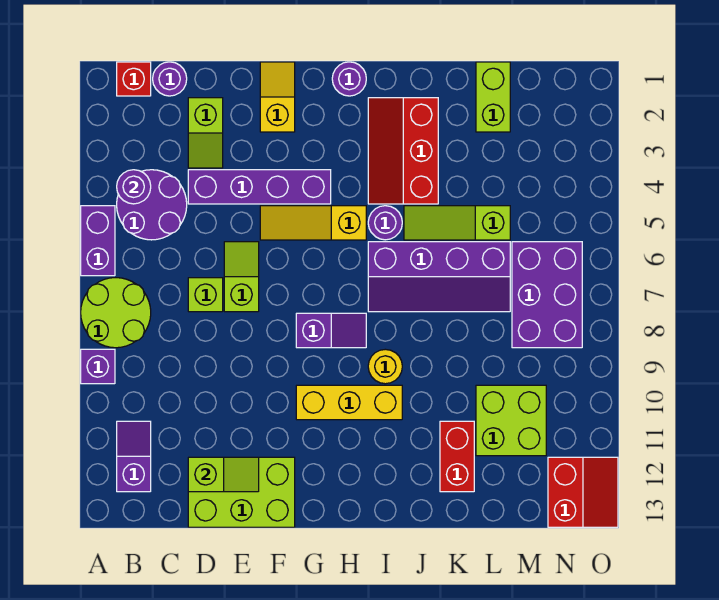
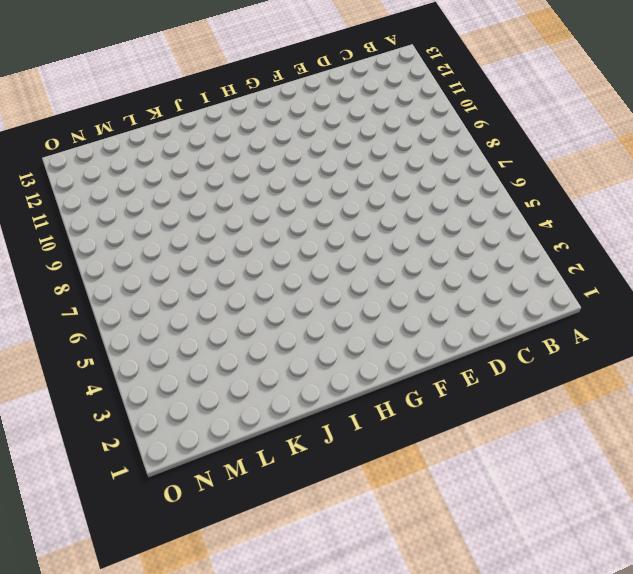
none -> purple brick A5:A6 level 1
none -> lime round brick A7:B8 level 1
none -> purple brick A9 level 1

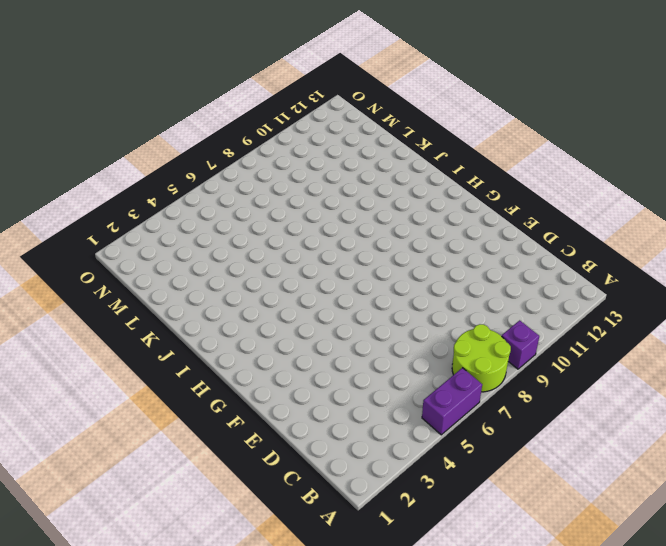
none -> red brick B1 level 1
none -> purple round brick B4:C5 level 1
none -> purple slope B11:B12 level 1 top 12

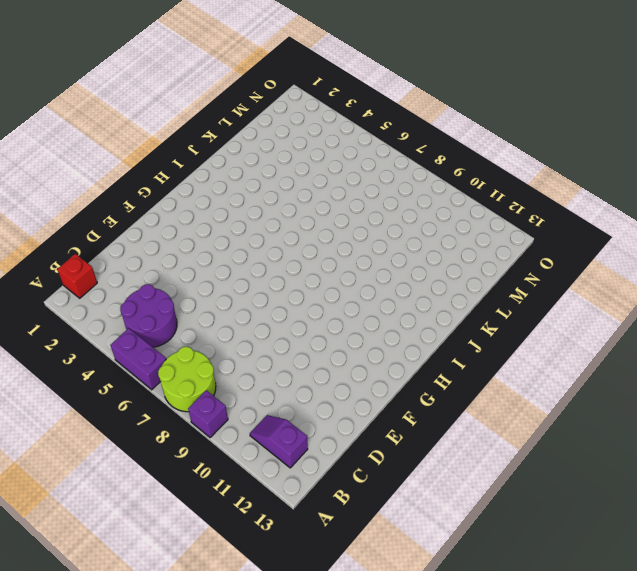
none -> purple round brick C1 level 1
none -> lime slope D2:D3 level 1 top 2
none -> purple brick D4:G4 level 1

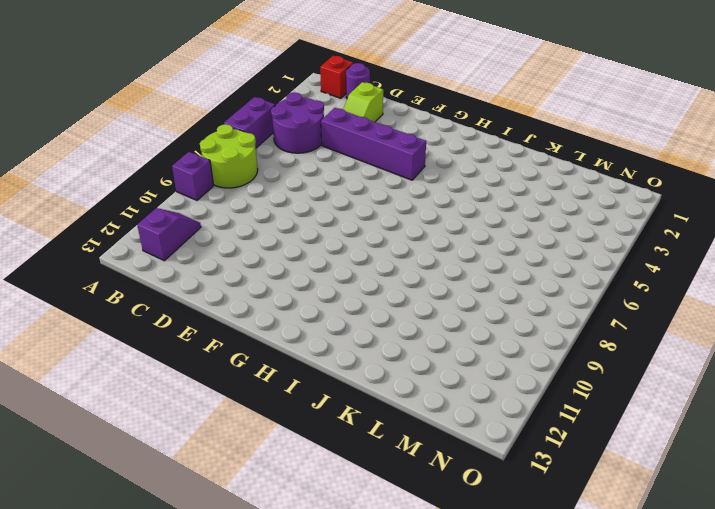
none -> lime brick D7 level 1
none -> lime brick D12:F13 level 1
none -> lime slope E6:E7 level 1 top 7

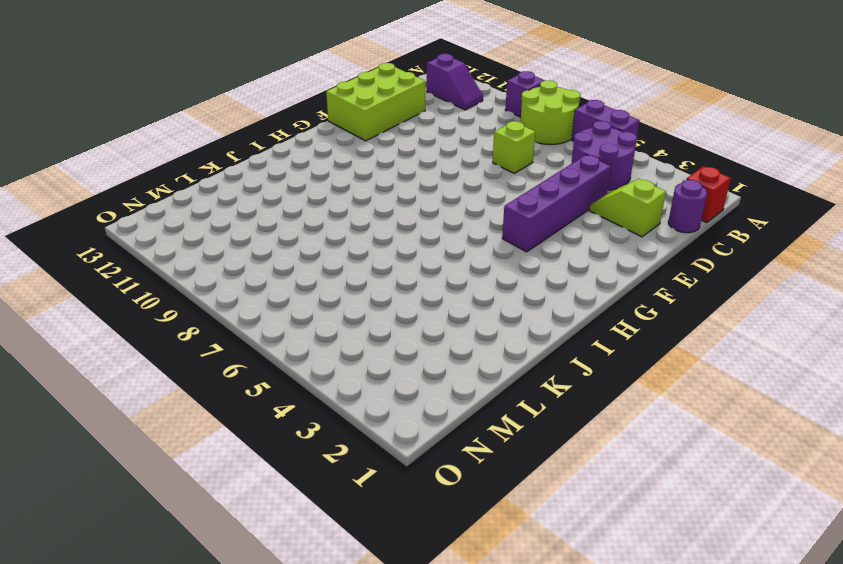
none -> lime slope E6:E7 level 1 top 7
none -> yellow slope F1:F2 level 1 top 2
none -> yellow slope F5:H5 level 1 top H

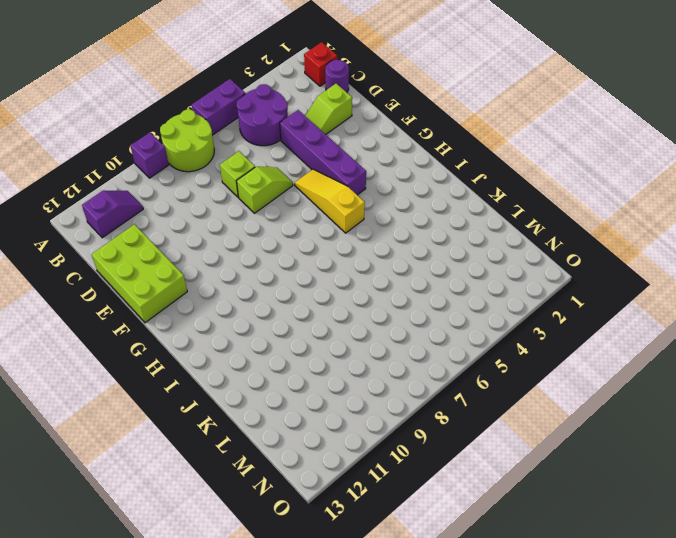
none -> yellow slope F1:F2 level 1 top 2
none -> purple slope G8:H8 level 1 top G
none -> yellow brick G10:I10 level 1

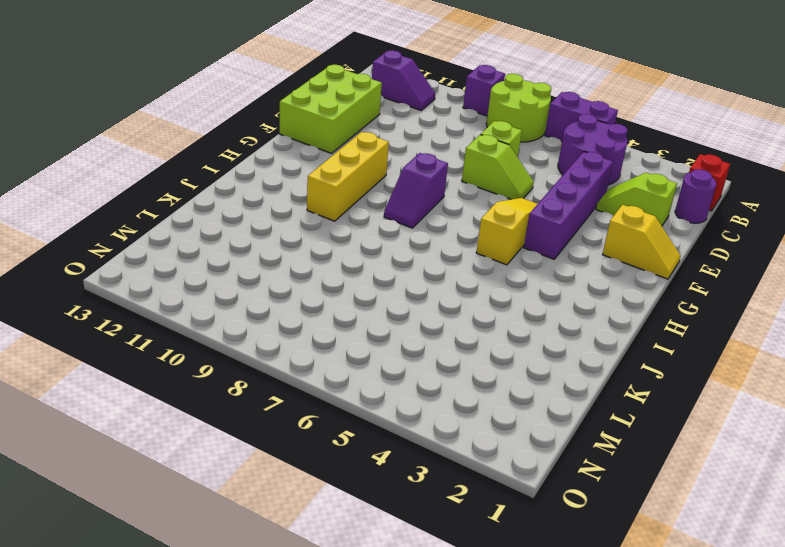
none -> purple round brick H1 level 1
none -> red slope I2:J4 level 1 top J
none -> purple round brick I5 level 1

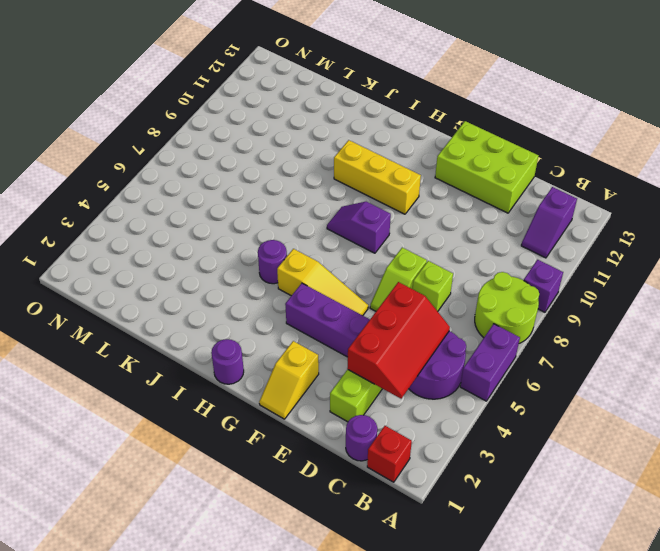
red slope C3:D5 level 2 top D -> red slope I2:J4 level 1 top J
none -> purple slope I6:L7 level 1 top 6
none -> yellow round brick I9 level 1
none -> lime slope J5:L5 level 1 top L

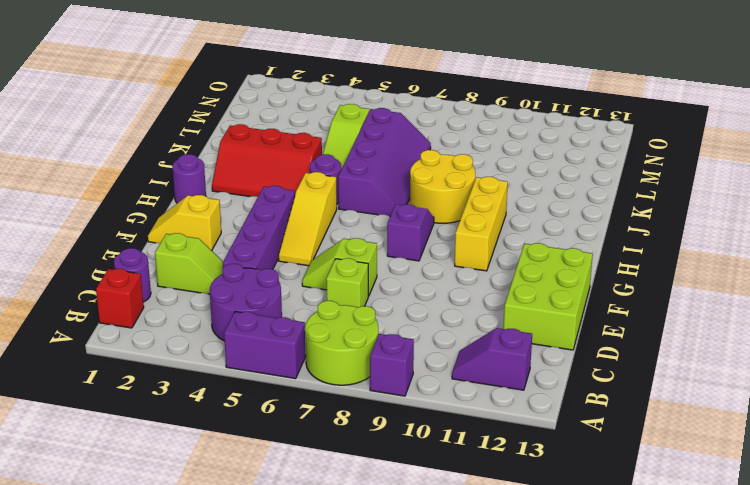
yellow round brick I8:J9 level 1 -> yellow round brick I9 level 1
none -> red brick K11:K12 level 1
none -> lime brick L1:L2 level 1
none -> lime brick L10:M11 level 1

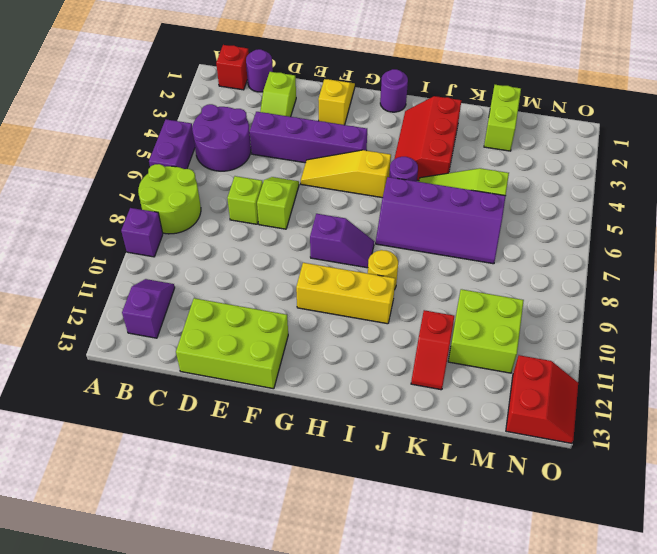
red slope K11:K12 level 1 top 11 -> red brick K11:K12 level 1
none -> purple brick M6:N8 level 1
none -> purple round brick B4 level 2
none -> lime slope D12:E12 level 2 top D

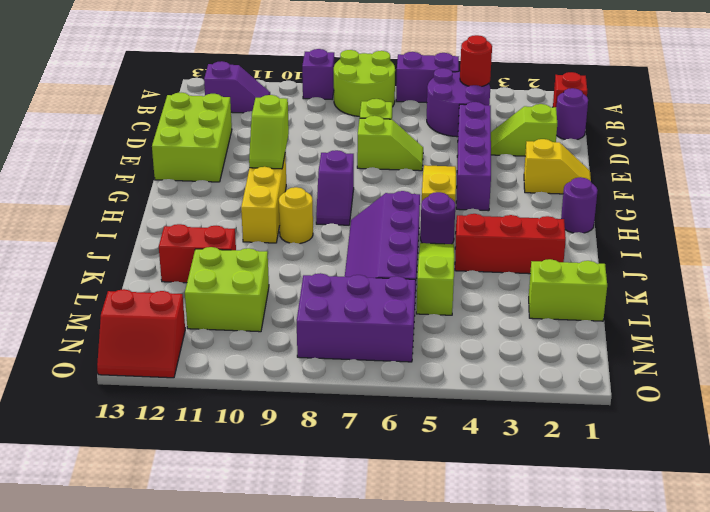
red round brick B4 level 2 -> purple round brick B4 level 2
lime slope F10:G10 level 2 top F -> lime slope D12:E12 level 2 top D

